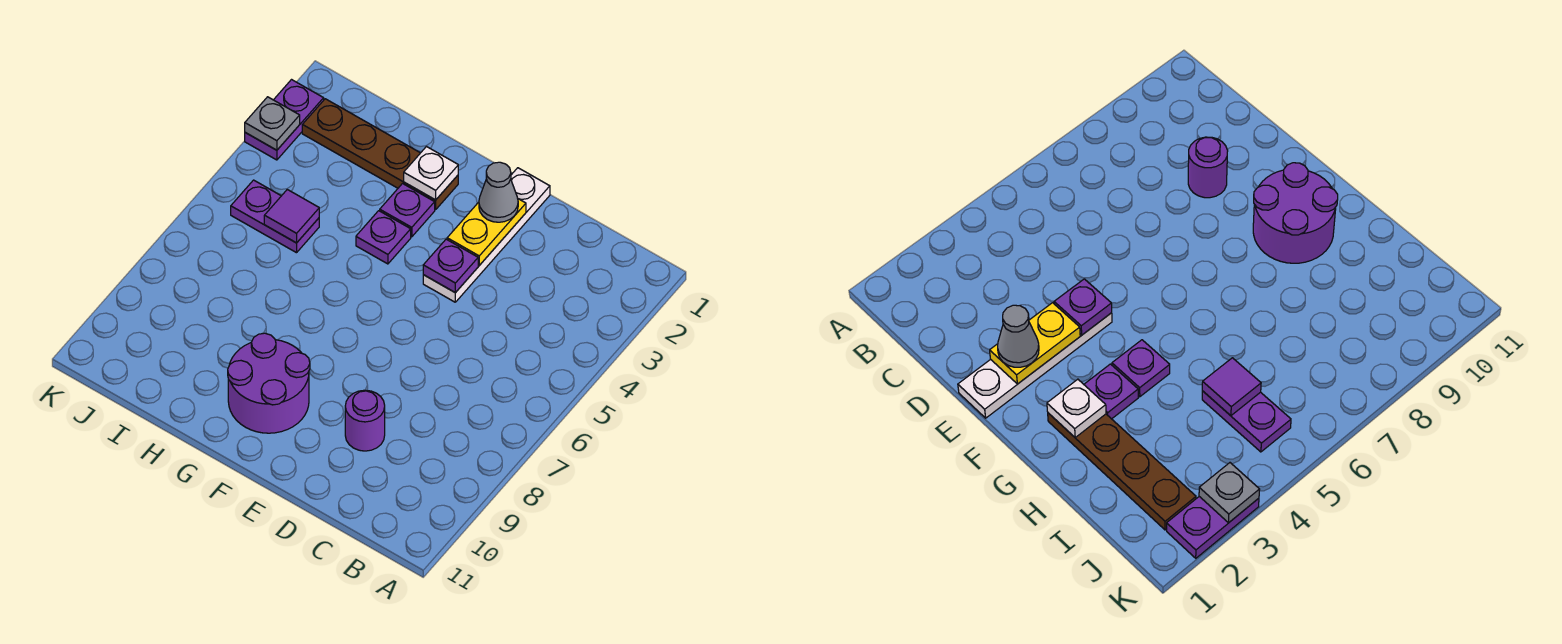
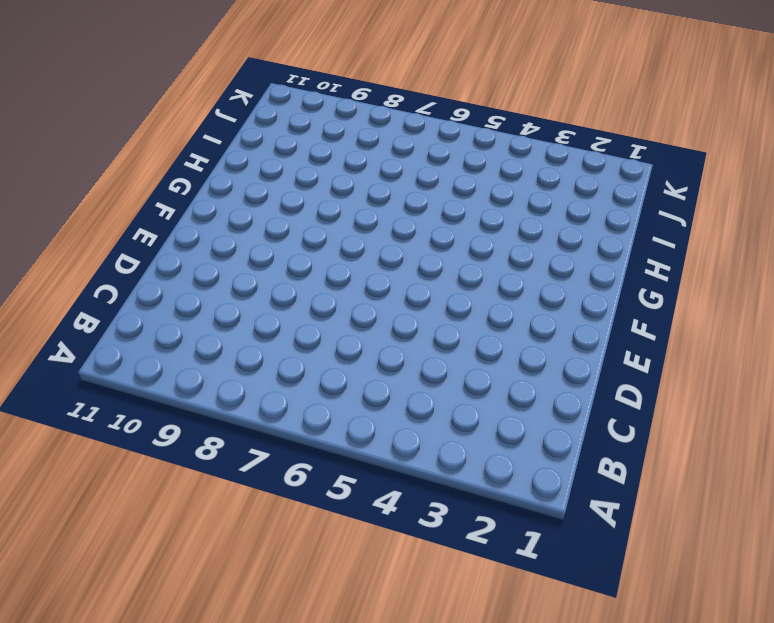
none -> purple round brick D9 level 1
none -> white plate E1:E4 level 1
none -> purple round brick F9:G10 level 1

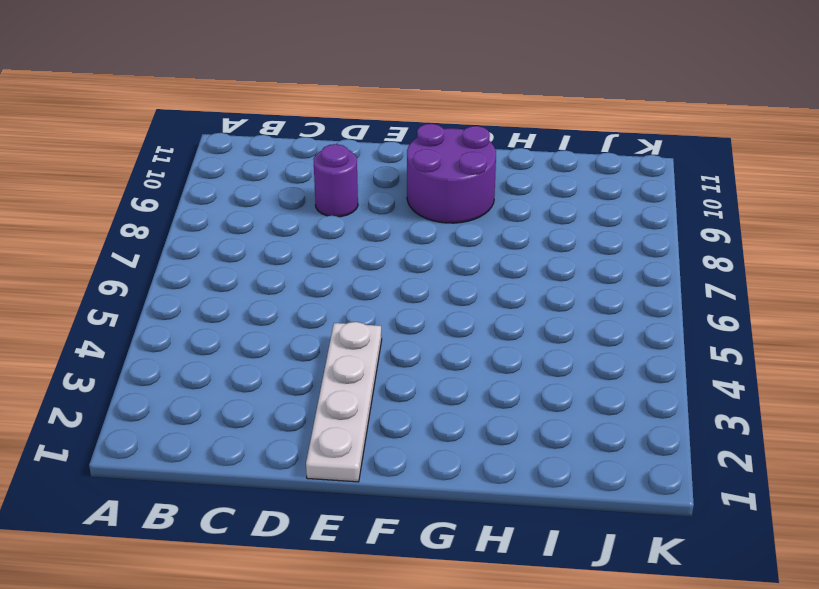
none -> brown plate G2:J2 level 1
none -> purple plate G3 level 1
none -> purple plate G4 level 1

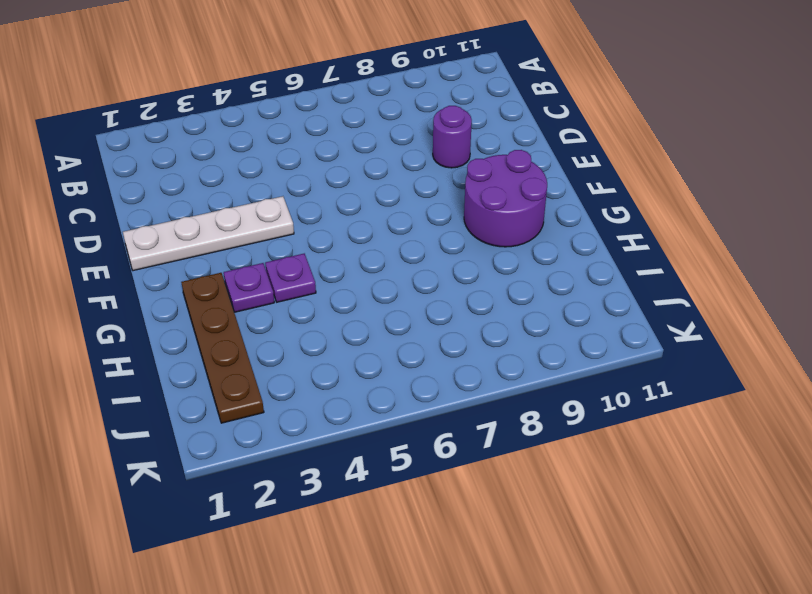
none -> purple plate I5:J5 level 1
none -> purple plate K2:K3 level 1
none -> yellow plate E2:E3 level 2

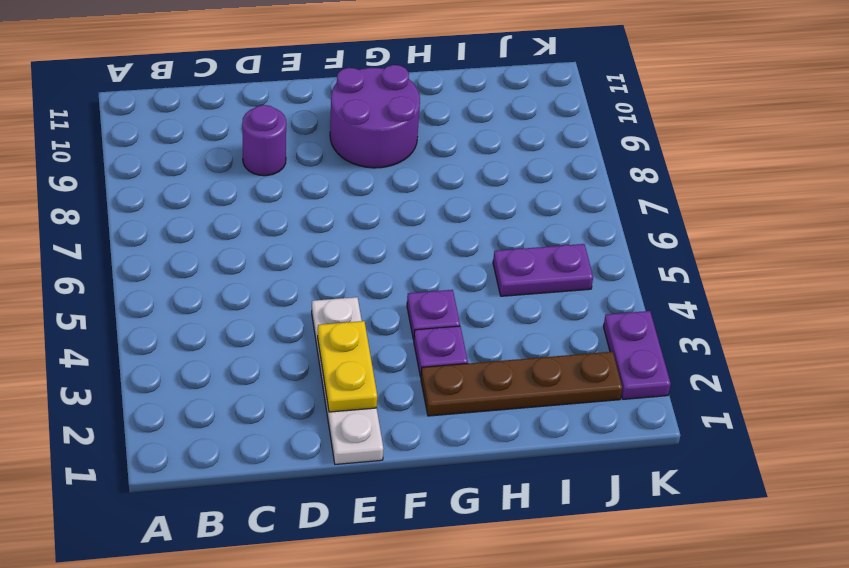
none -> purple plate E4 level 2
none -> white plate G2 level 2
none -> purple tile I5 level 2

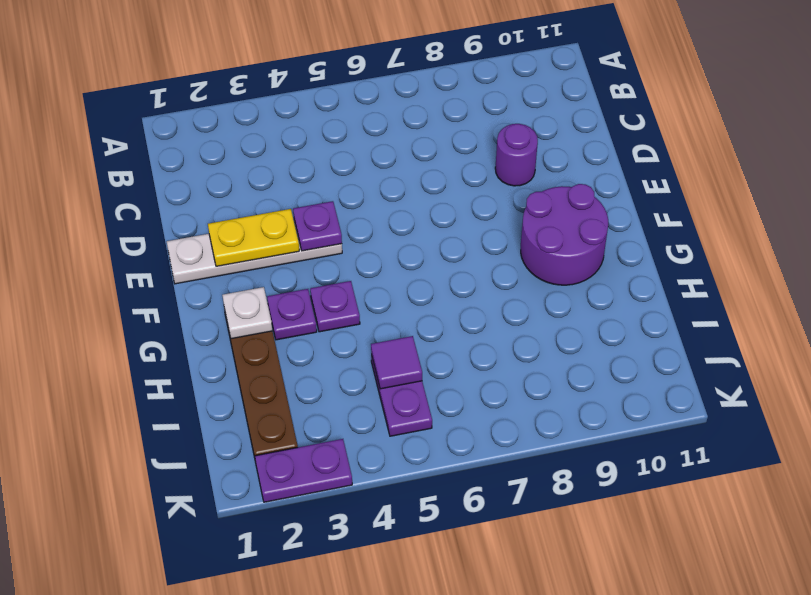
none -> grey plate K3 level 2
none -> grey cone E2 level 3

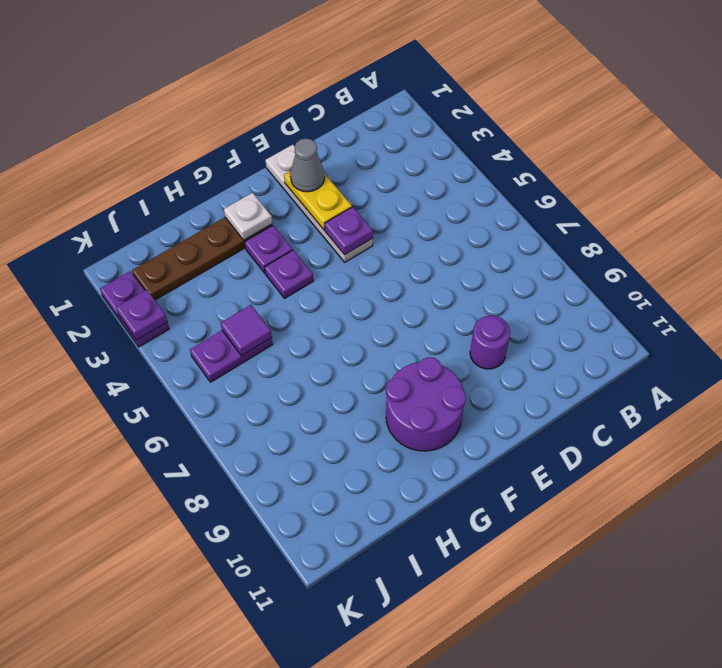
purple plate K3 level 2 -> grey plate K3 level 2

